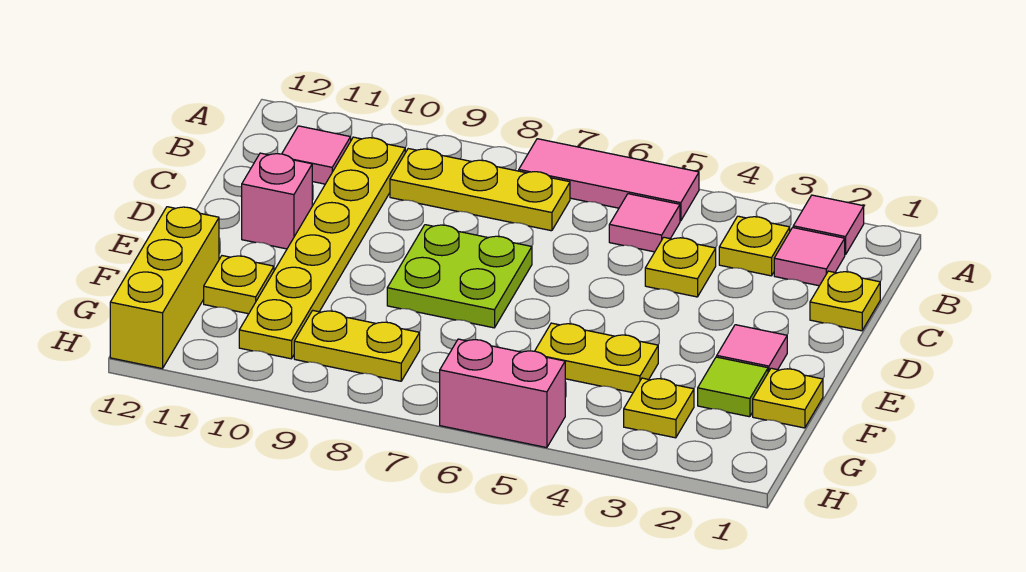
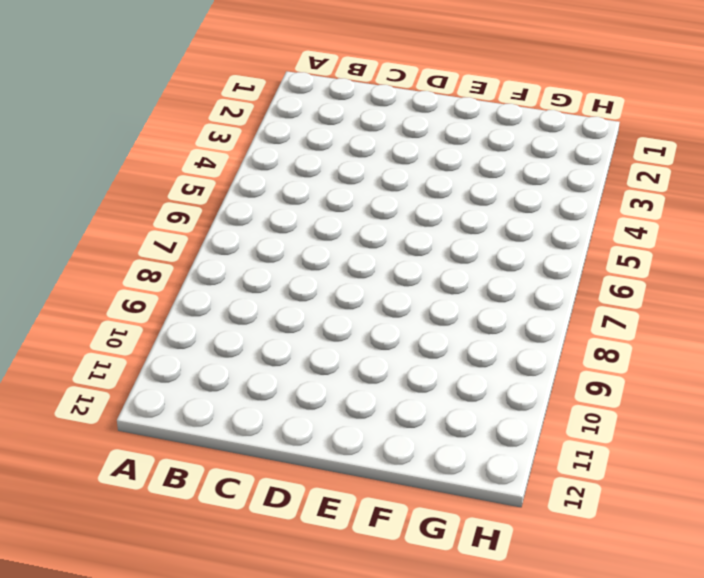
none -> pink tile A2 level 1
none -> pink tile A5:A7 level 1
none -> pink tile B2 level 1

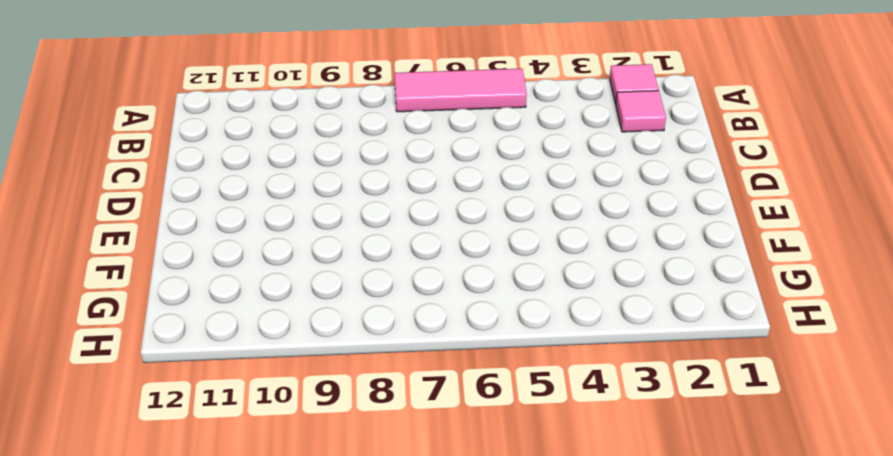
none -> yellow plate B3 level 1
none -> pink tile B5 level 1
none -> yellow plate B7:B9 level 1

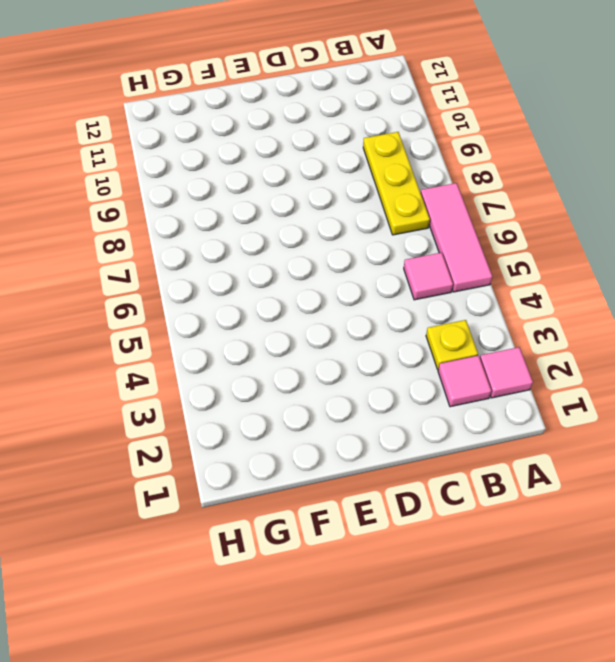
none -> yellow plate B10:G10 level 1
none -> pink tile B11 level 1
none -> yellow plate C1 level 1

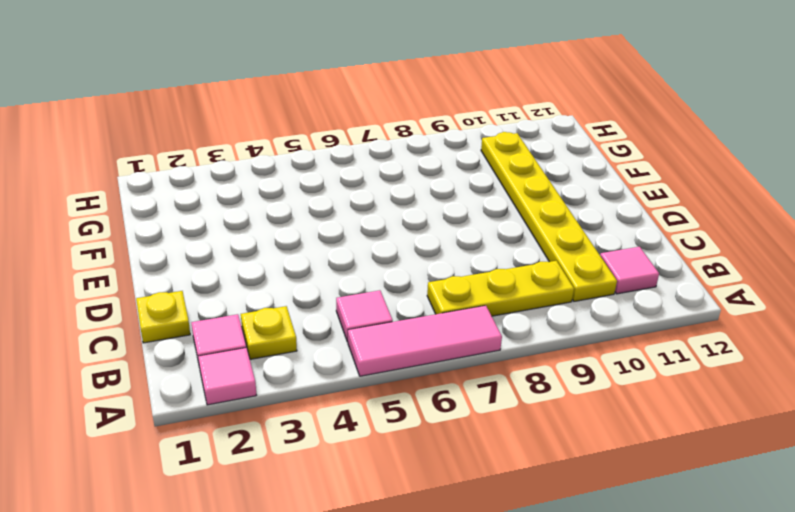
none -> yellow plate C4 level 1
none -> lime plate D7:E8 level 1
none -> pink brick D11 level 1

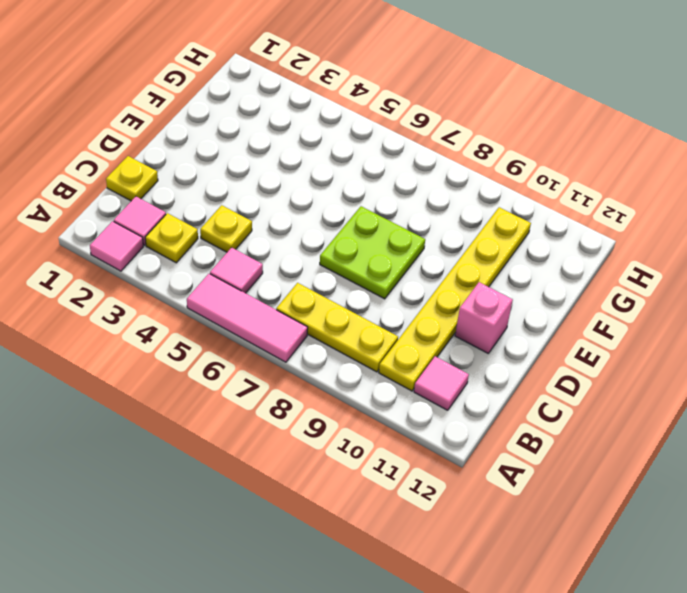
none -> pink tile E2 level 1
none -> yellow plate F1 level 1
none -> lime tile F2 level 1

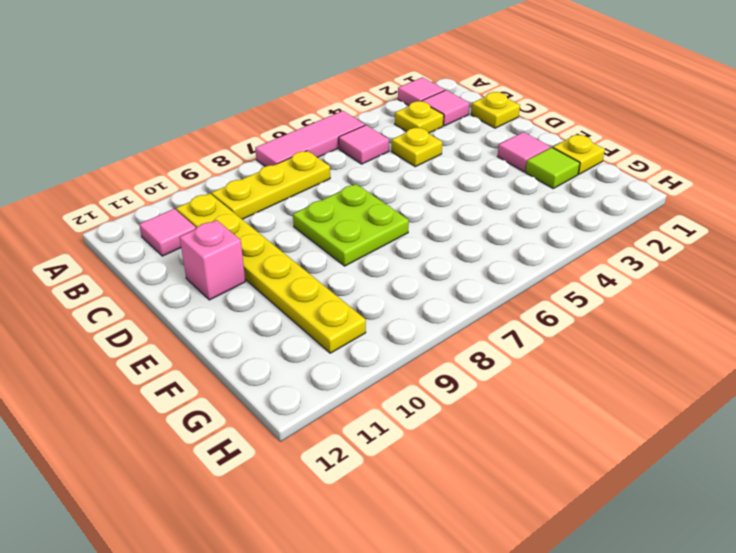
none -> yellow plate F4:F5 level 1
none -> yellow plate F11 level 1
none -> yellow brick F12:H12 level 1

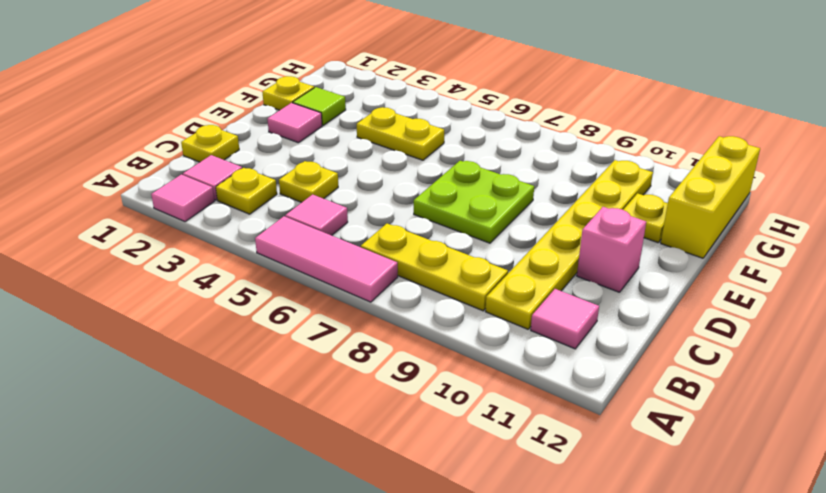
none -> yellow plate G3 level 1
none -> yellow plate G8:G9 level 1
none -> pink brick H5:H6 level 1

